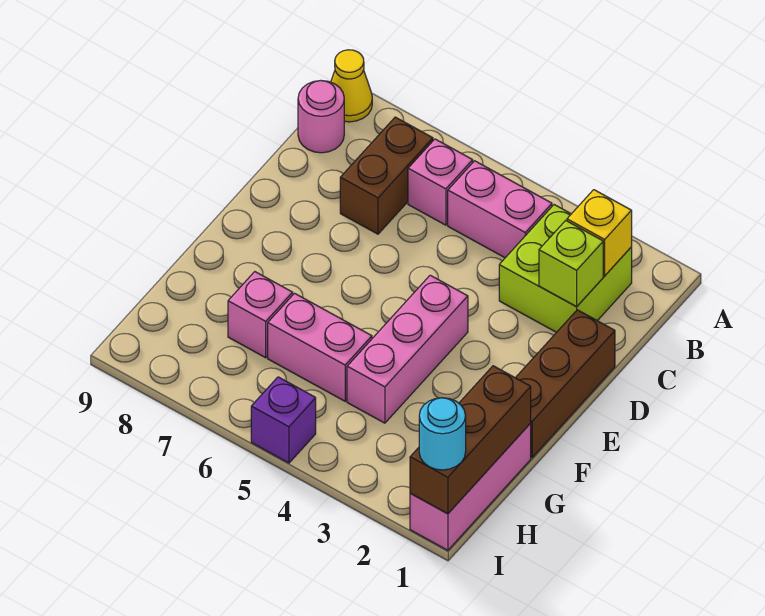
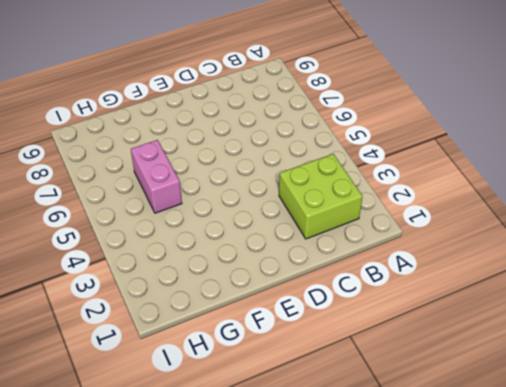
none -> yellow cone A9 level 1
none -> pink brick B4:B5 level 1
none -> pink brick B6 level 1

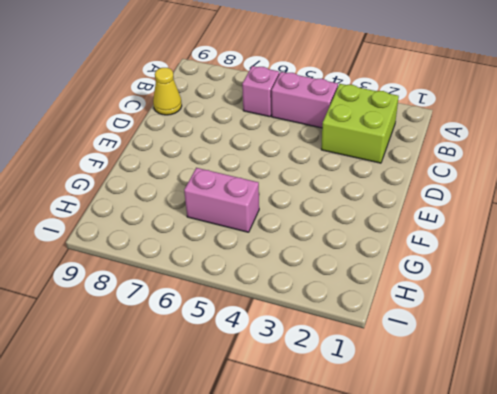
yellow cone C9 level 1 -> yellow cone A9 level 1
none -> brown brick B7:C7 level 1
none -> pink round brick B9 level 1
none -> brown brick D1:F1 level 1

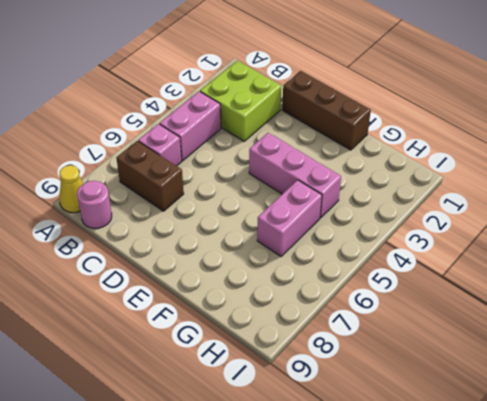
none -> pink brick G1:I1 level 1
none -> pink brick G7 level 1
none -> purple brick I5 level 1

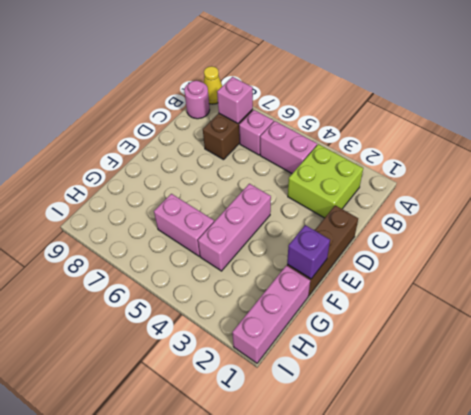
pink brick B7 level 2 -> pink brick G7 level 1
purple brick F1 level 2 -> purple brick I5 level 1
none -> yellow brick B2 level 2
none -> lime brick C2 level 2
none -> brown brick G1:I1 level 2

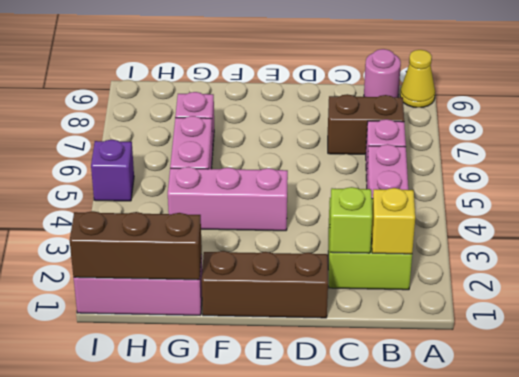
none -> cyan round brick I1 level 3

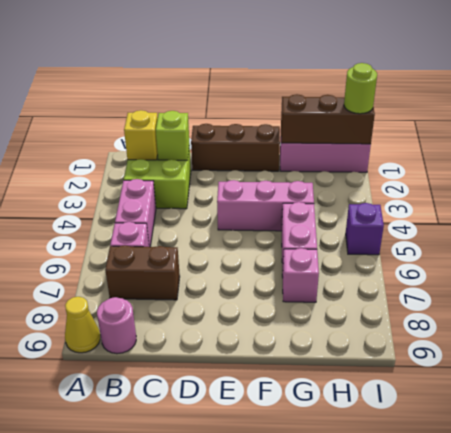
lime round brick I1 level 3 -> cyan round brick I1 level 3

